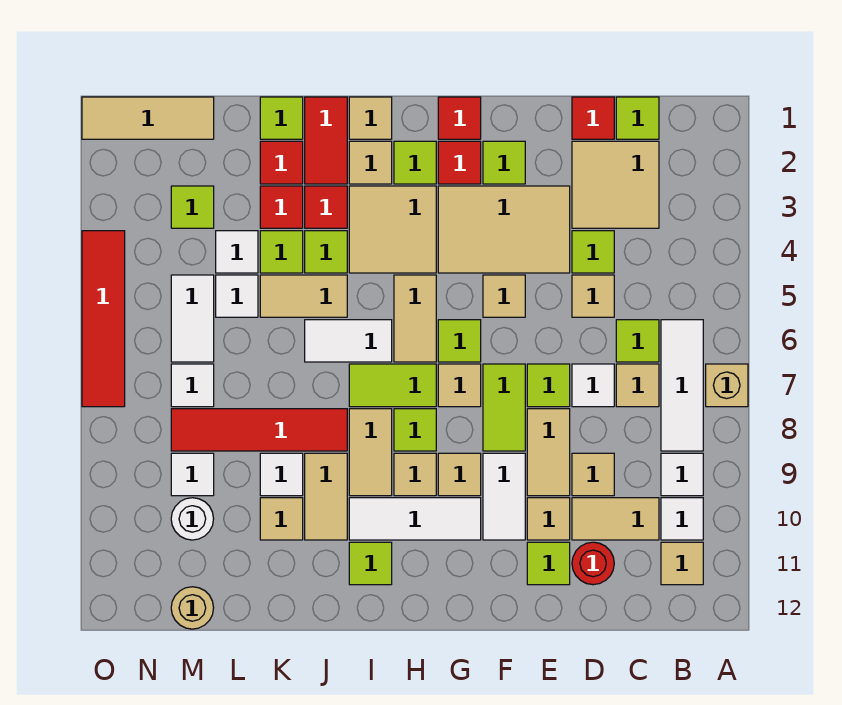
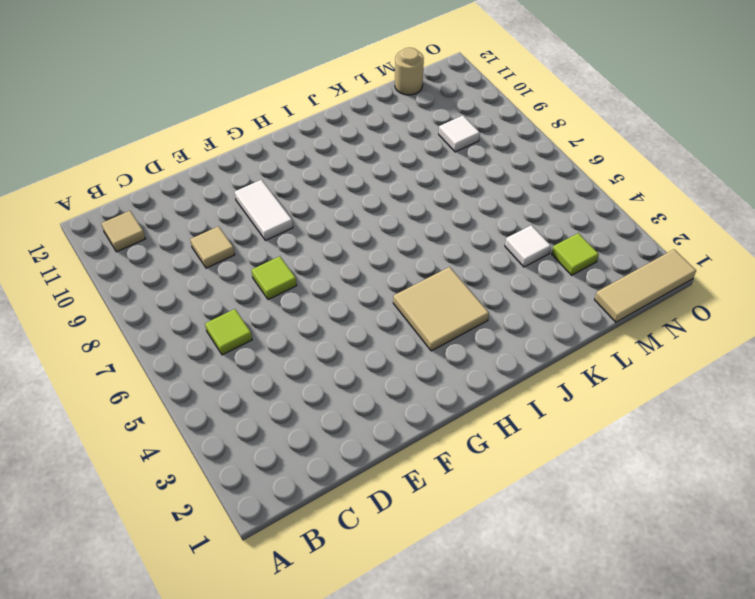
none -> tan brick A7 level 1
none -> white tile B6:B8 level 1
none -> white tile B9 level 1
none -> white tile B10 level 1

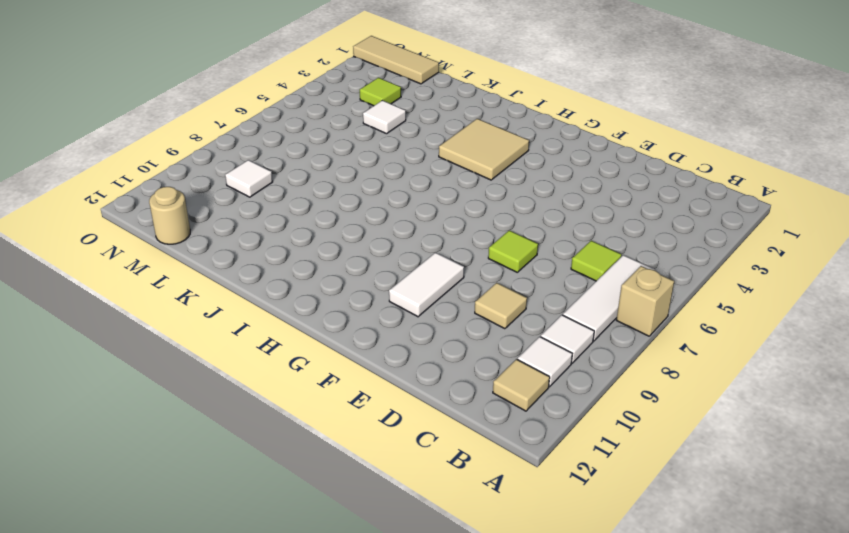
none -> lime tile C1 level 1
none -> tan tile C2:D3 level 1
none -> tan tile C7 level 1
none -> tan tile C10:D10 level 1

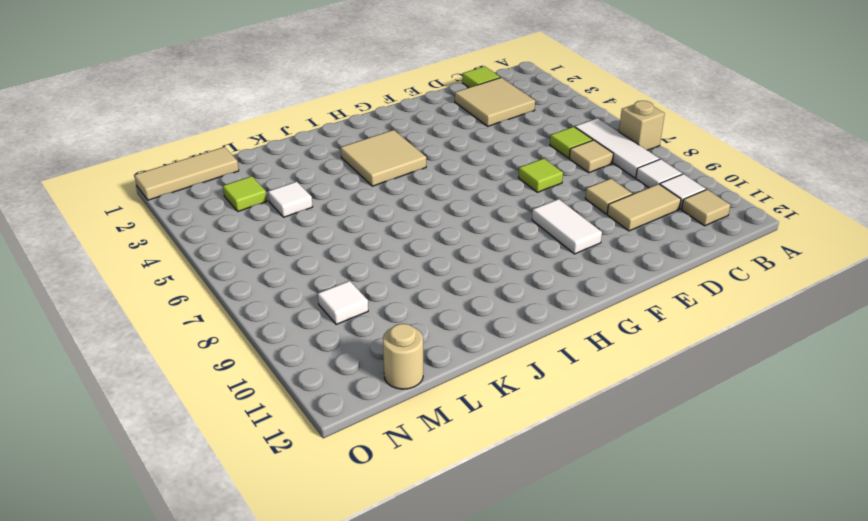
none -> red tile D1 level 1
none -> lime tile D4 level 1
none -> tan tile D5 level 1
none -> white tile D7 level 1

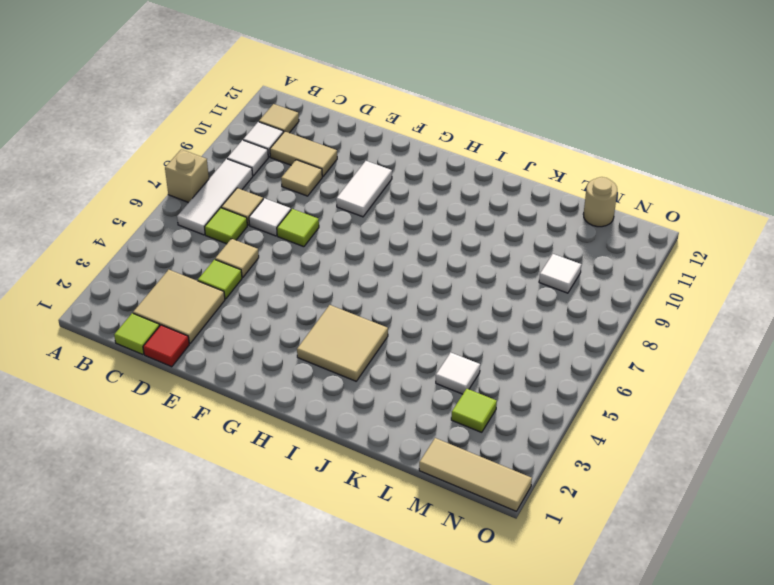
none -> red round brick D11 level 1
none -> tan tile E3:G4 level 1
none -> tan tile E8:E9 level 1
none -> tan tile E10 level 1

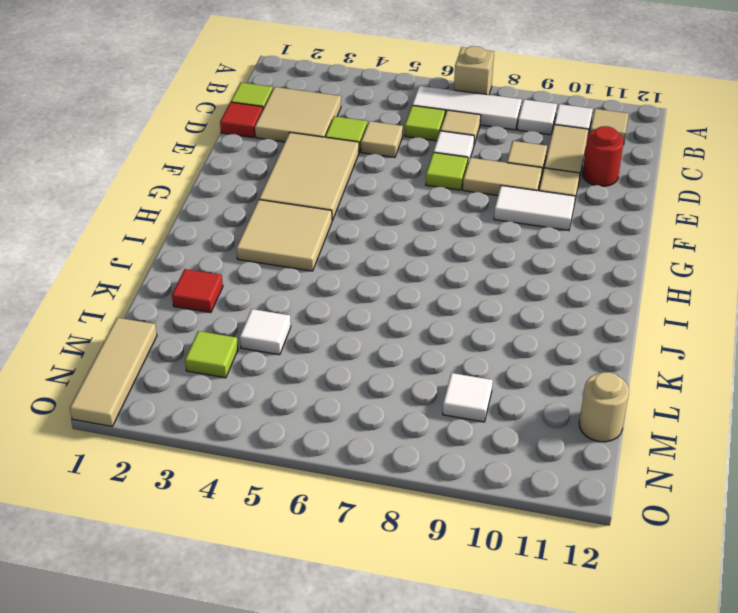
none -> lime tile E11 level 1
none -> lime tile F2 level 1
none -> tan tile F5 level 1
none -> lime tile F7:F8 level 1

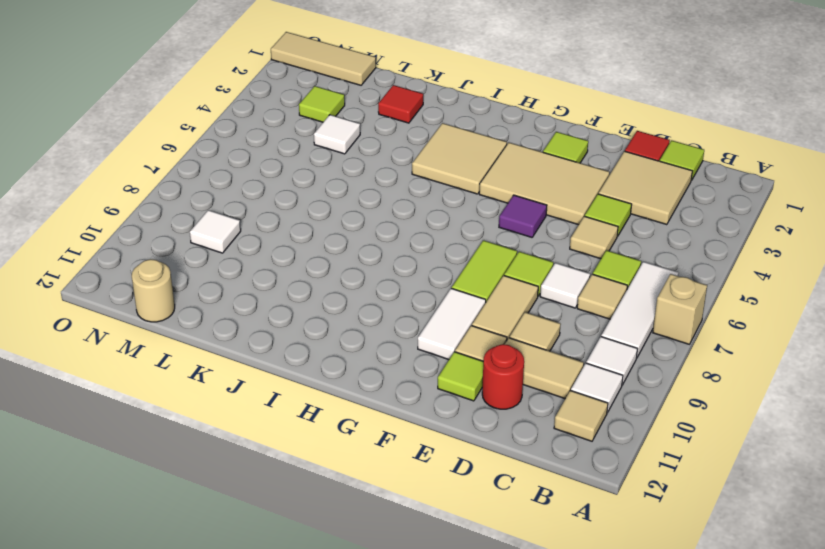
purple tile F5 level 1 -> tan tile F5 level 1
none -> red tile G1 level 1
none -> red tile G2 level 1
none -> lime tile G6 level 1
none -> tan tile G7 level 1

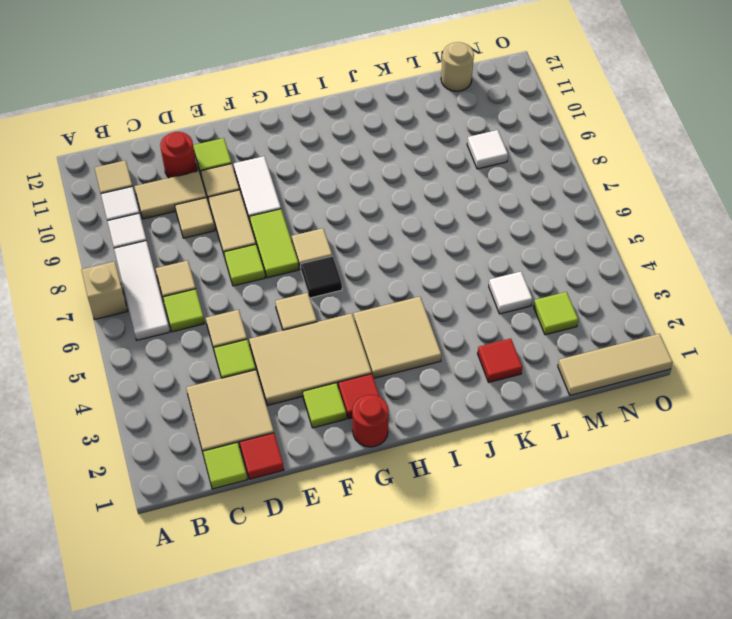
red round brick G1 level 1 -> red tile G1 level 1
black tile G6 level 1 -> lime tile G6 level 1
none -> white tile D7 level 1
none -> tan tile G9 level 1
none -> white tile G10:I10 level 1
none -> lime tile H2 level 1

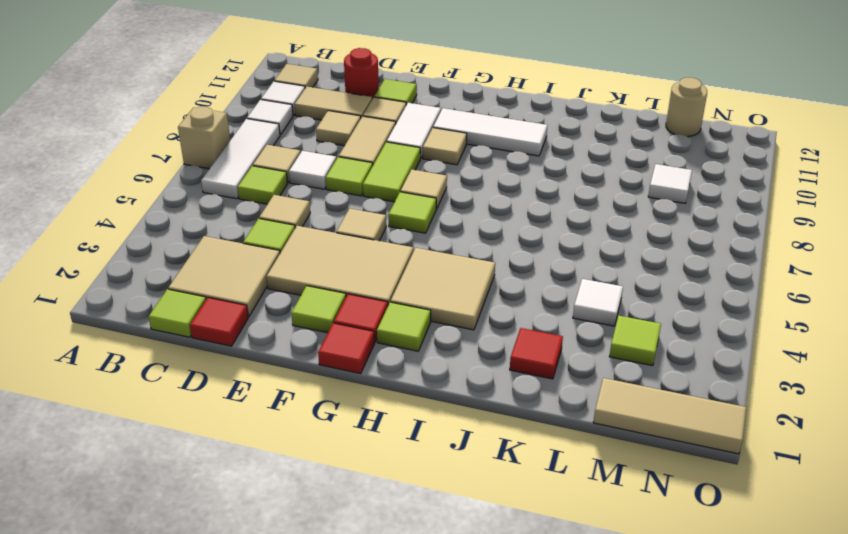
none -> tan tile H5:H6 level 1
none -> lime tile H7:I7 level 1
none -> lime tile H8 level 1
none -> tan tile H9 level 1

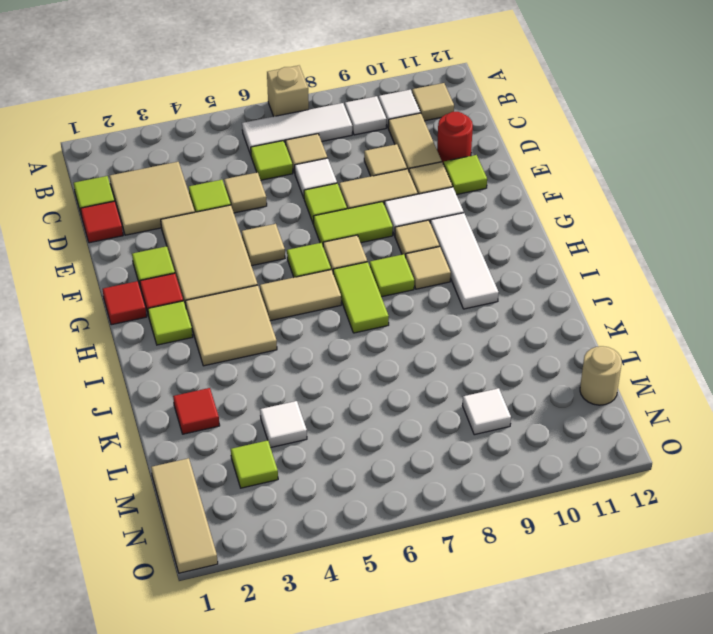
none -> tan tile I1 level 1
none -> tan tile I2 level 1
none -> white tile I6:J6 level 1
none -> tan tile I8:I9 level 1

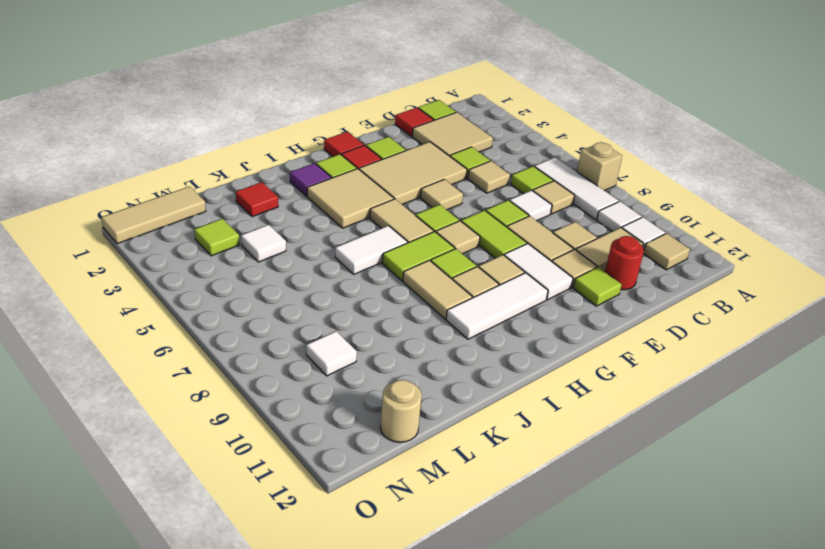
purple tile I2 level 1 -> tan tile I2 level 1
none -> tan tile I1 level 1
none -> lime tile I11 level 1
none -> red tile J1:J2 level 1
none -> red tile J3 level 1

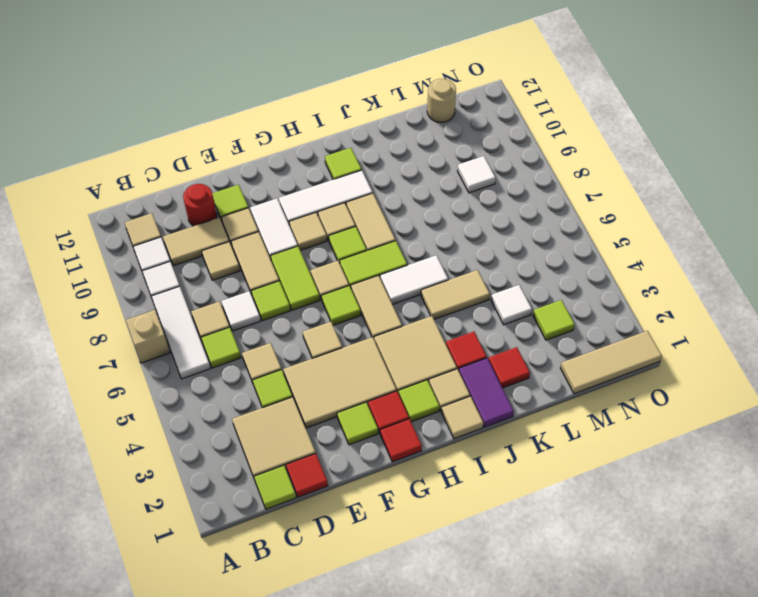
purple tile J1:J2 level 1 -> red tile J1:J2 level 1
none -> lime tile J4 level 1
none -> red tile J8:M8 level 1
none -> tan tile J9:J10 level 1
none -> lime tile K1 level 1

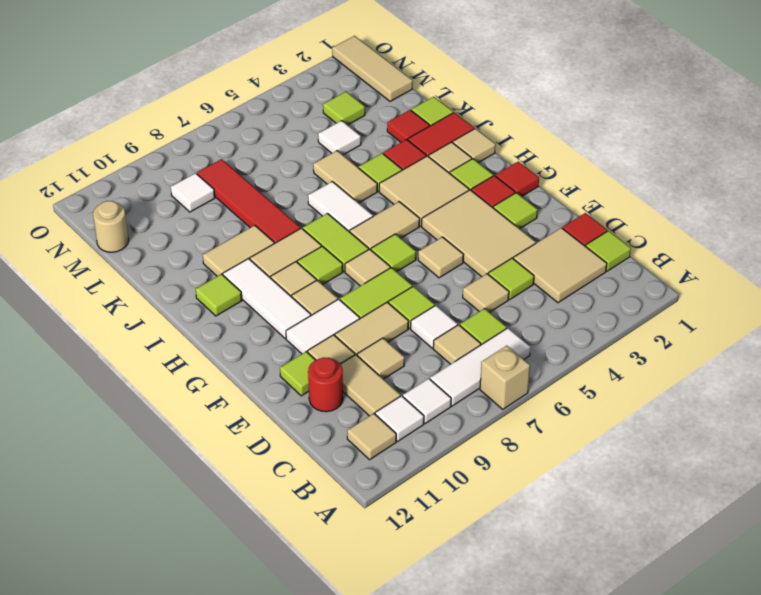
none -> red tile K3 level 1
none -> lime tile K4 level 1
none -> white tile K9 level 1
none -> tan tile K10 level 1

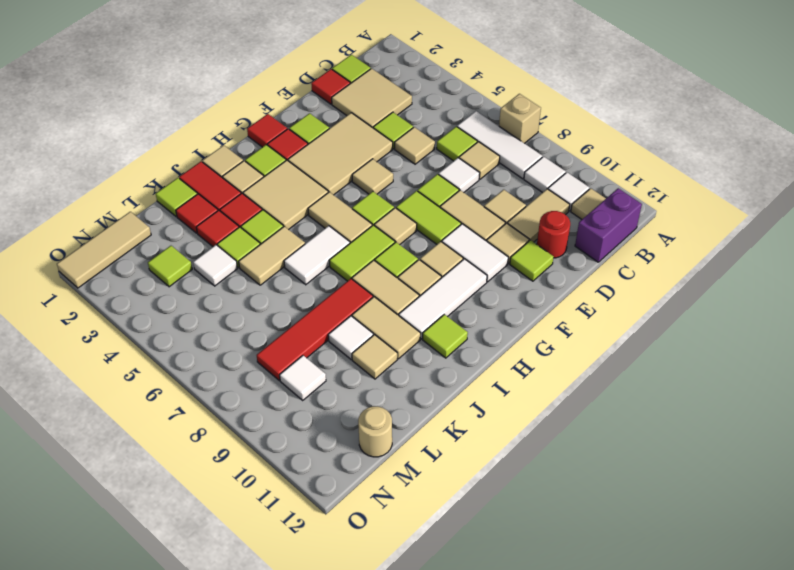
purple brick B12:C12 level 1 -> none
none -> white tile L5 level 1
none -> white tile M5:M6 level 1
none -> white tile M7 level 1
none -> white round brick M10 level 1

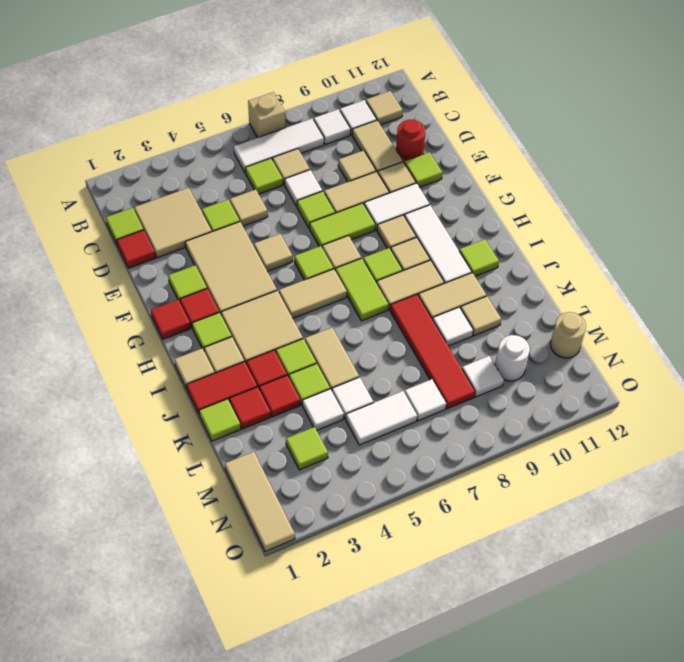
none -> white tile I6:J6 level 1
none -> red tile O4:O7 level 1

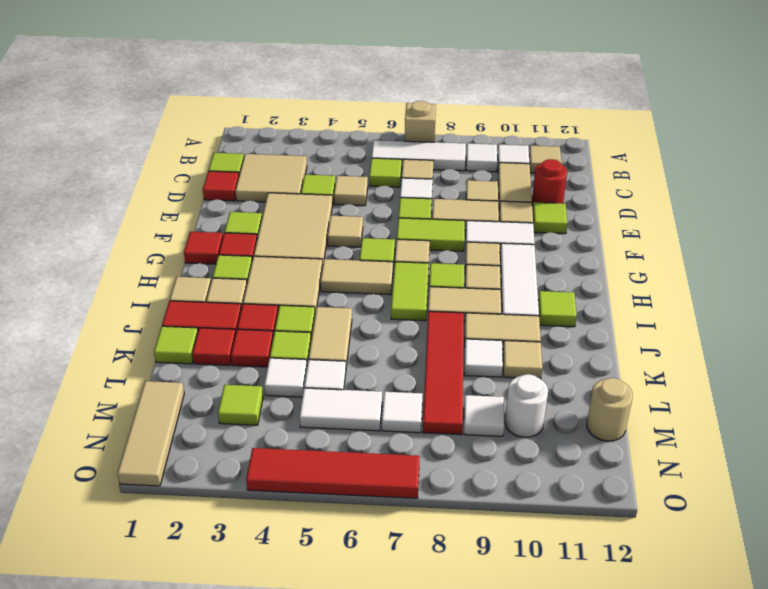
none -> white tile I6:J6 level 1

